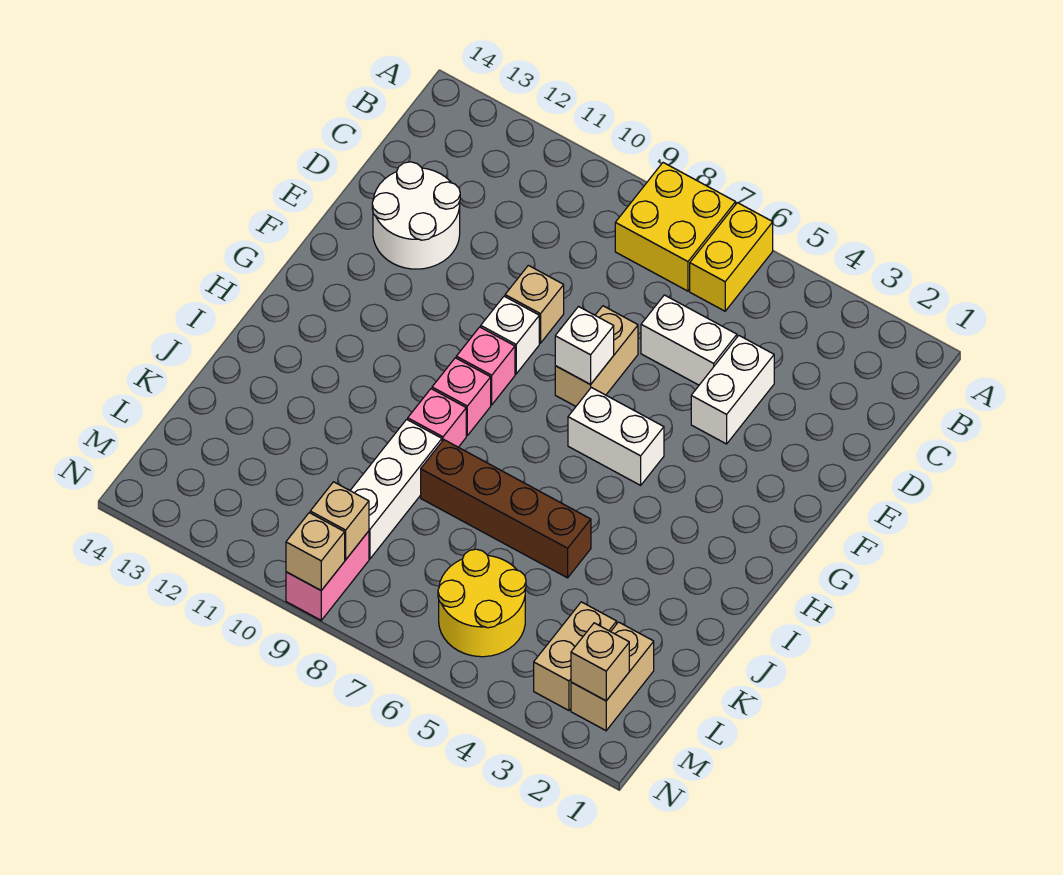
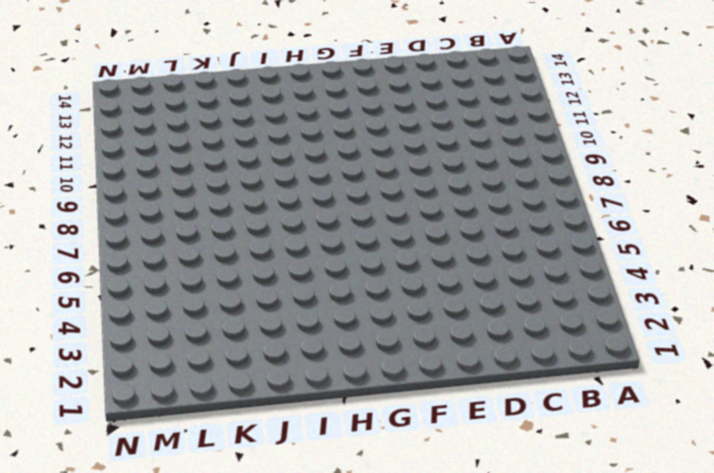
none -> yellow brick A6:B6 level 1
none -> yellow brick A7:B8 level 1
none -> white brick D4:E4 level 1

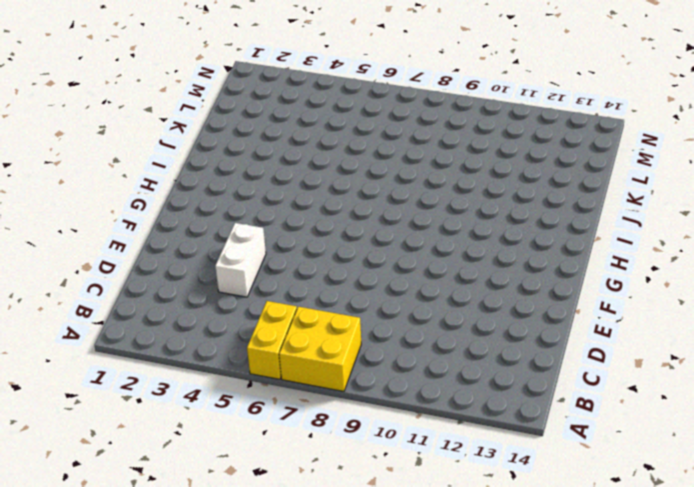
none -> white brick D5:D6 level 1
none -> white round brick D12:E13 level 1
none -> tan brick E7:F7 level 1

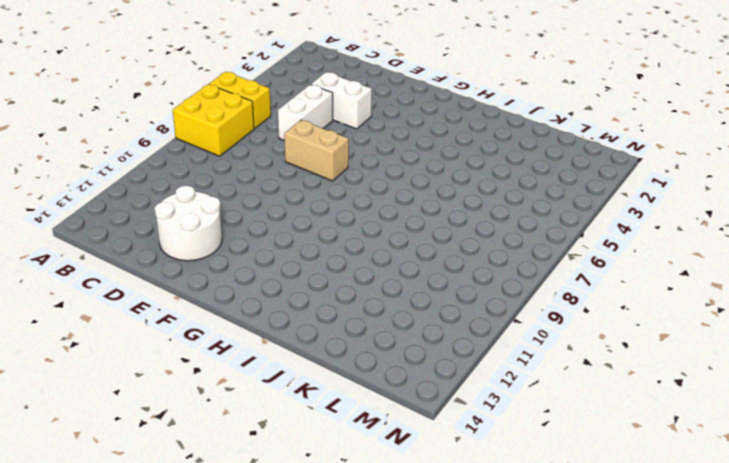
none -> tan brick E9 level 1
none -> white brick F9 level 1
none -> white brick G5:G6 level 1

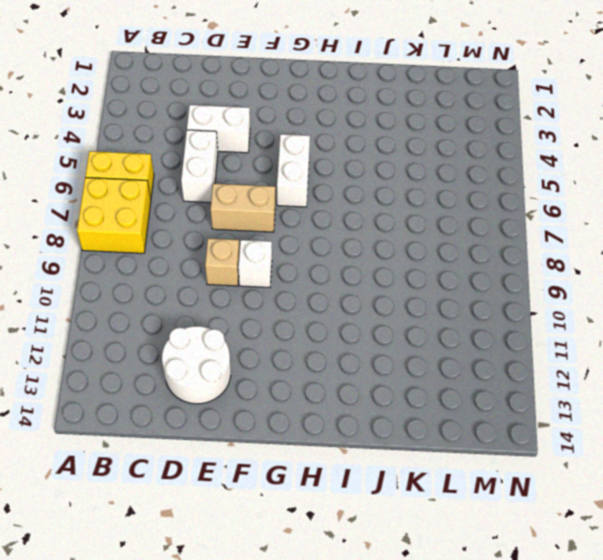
none -> pink brick G9 level 1
none -> pink brick H9 level 1
none -> pink brick I9 level 1

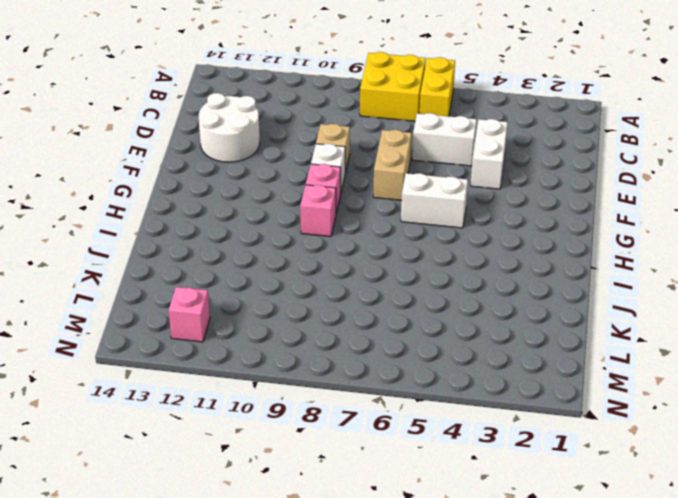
pink brick M12 level 1 -> pink brick I9 level 1
none -> brown brick J5:J8 level 1
none -> white brick J9:L9 level 1
none -> tan brick L2:M2 level 1

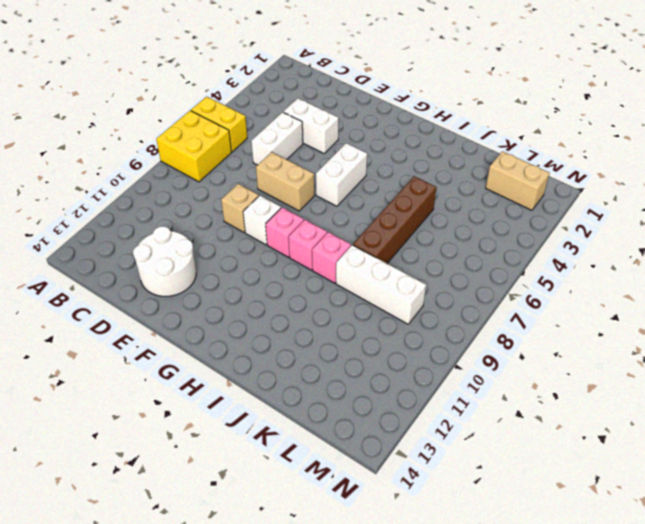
none -> tan brick L3:M3 level 1
none -> yellow round brick L5:M6 level 1
none -> pink brick M9:N9 level 1

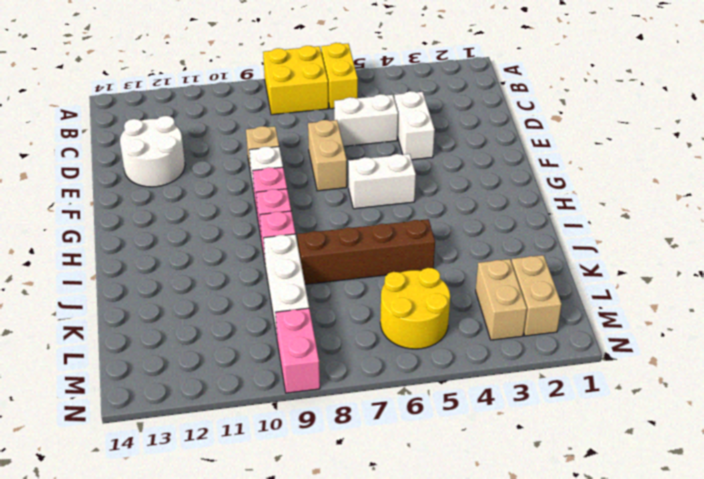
none -> white brick F7 level 2
none -> tan brick M2 level 2
none -> tan brick M9 level 2

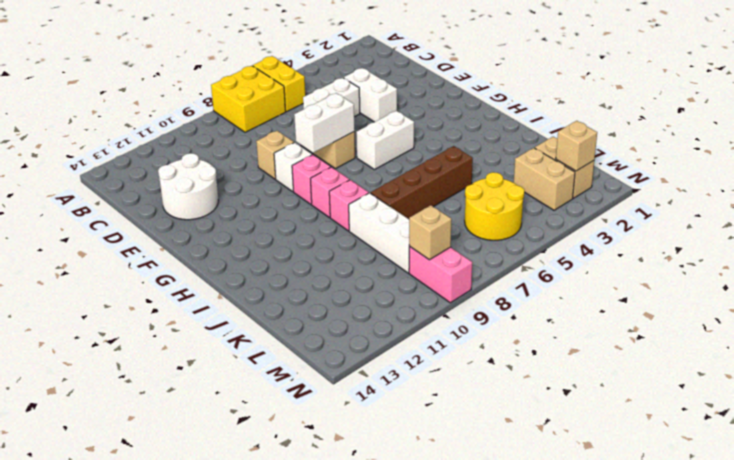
white brick F7:F8 level 2 -> white brick F7 level 2
none -> tan brick N9 level 2

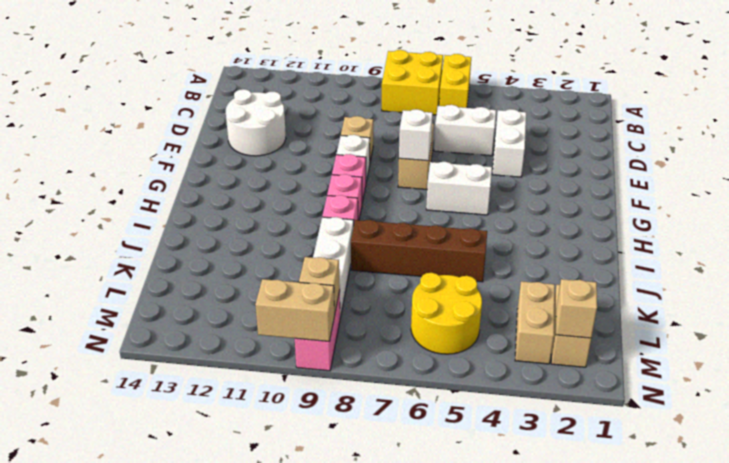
tan brick N9:N10 level 2 -> tan brick N9 level 2

